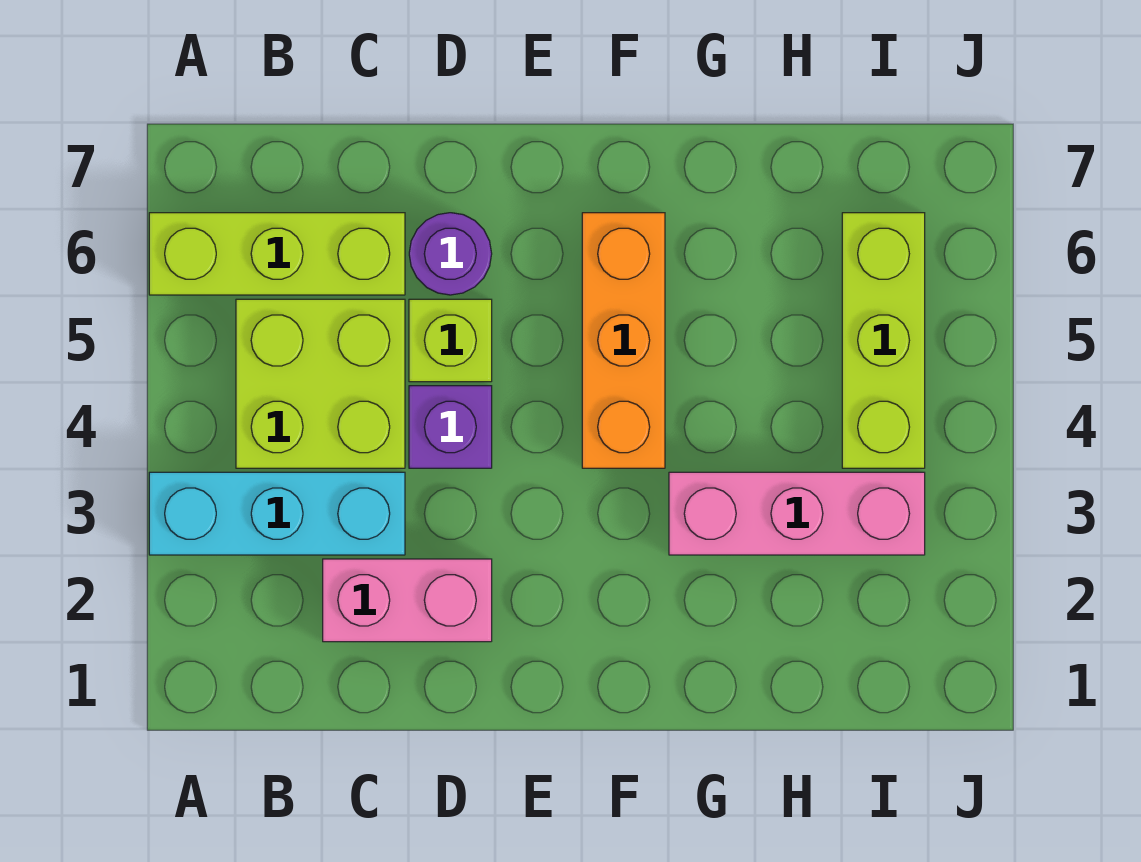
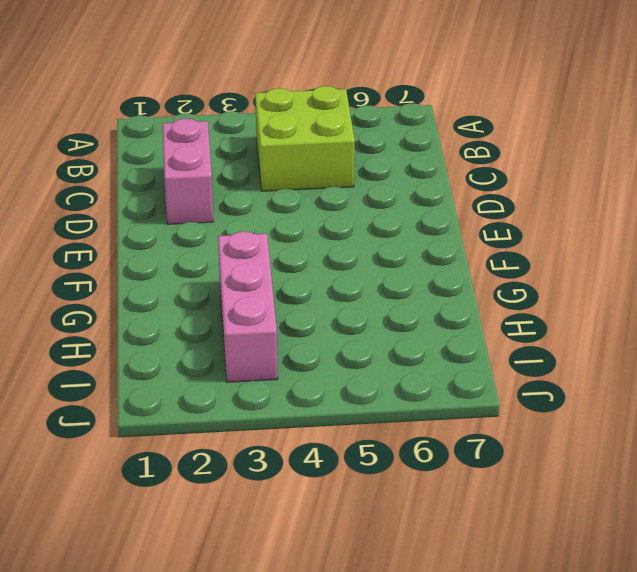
none -> cyan brick A3:C3 level 1
none -> lime brick A6:C6 level 1

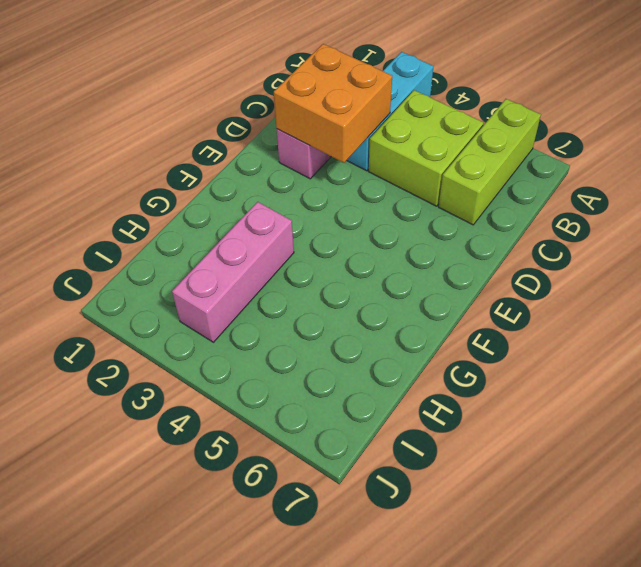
orange brick C2:D3 level 2 -> none
none -> purple brick D4 level 1
none -> lime brick D5 level 1

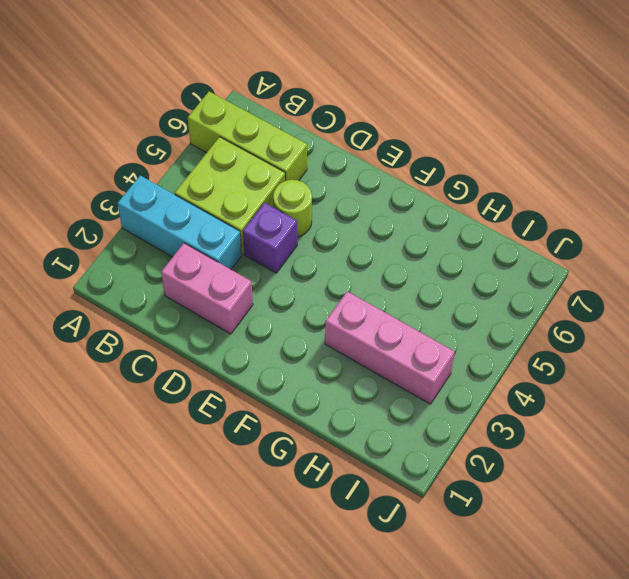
lime round brick D5 level 1 -> lime brick D5 level 1
none -> purple round brick D6 level 1
none -> orange brick F4:F6 level 1

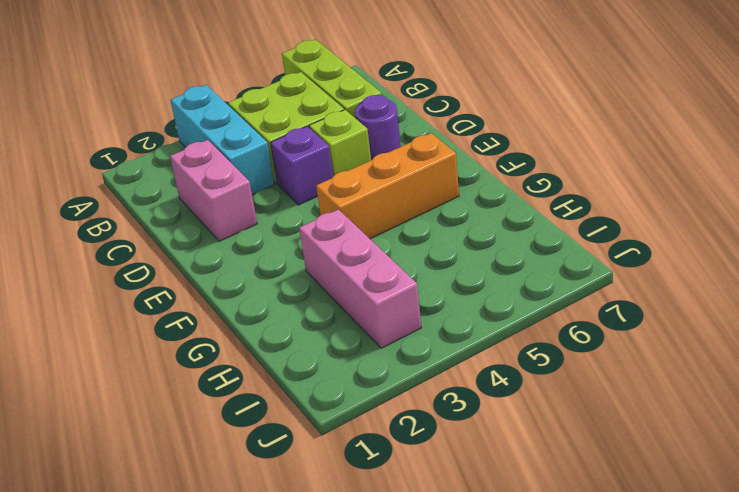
none -> lime brick I4:I6 level 1

